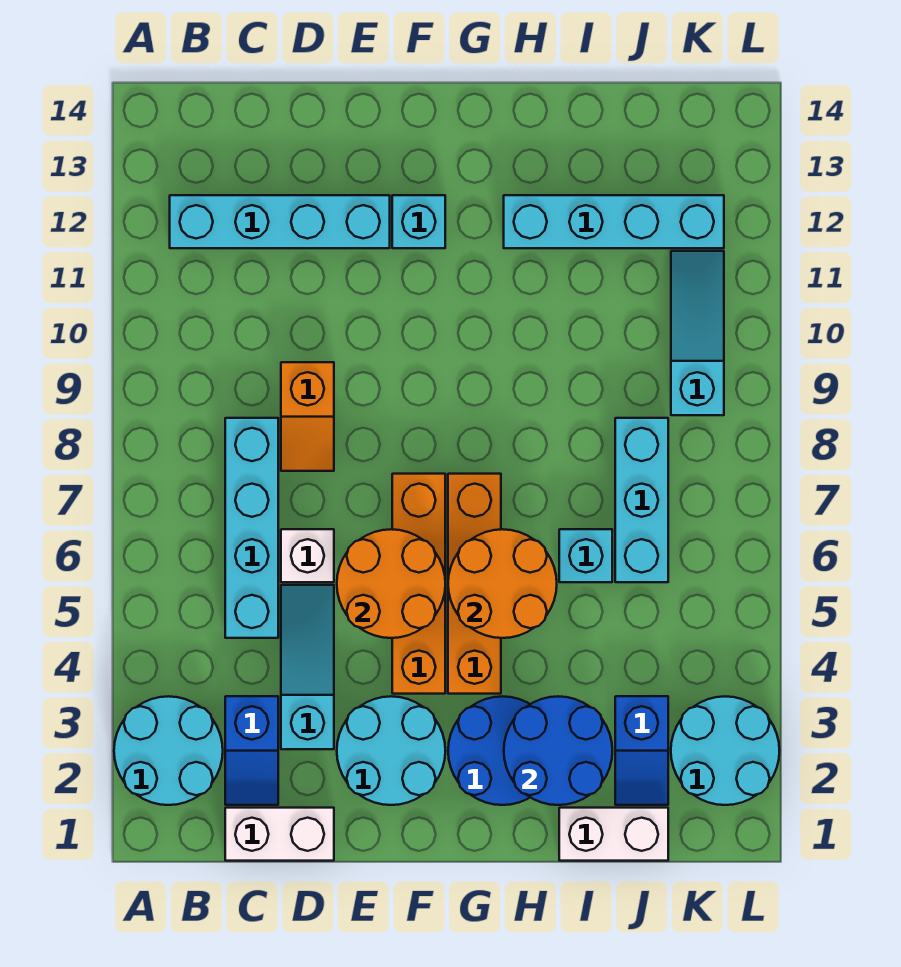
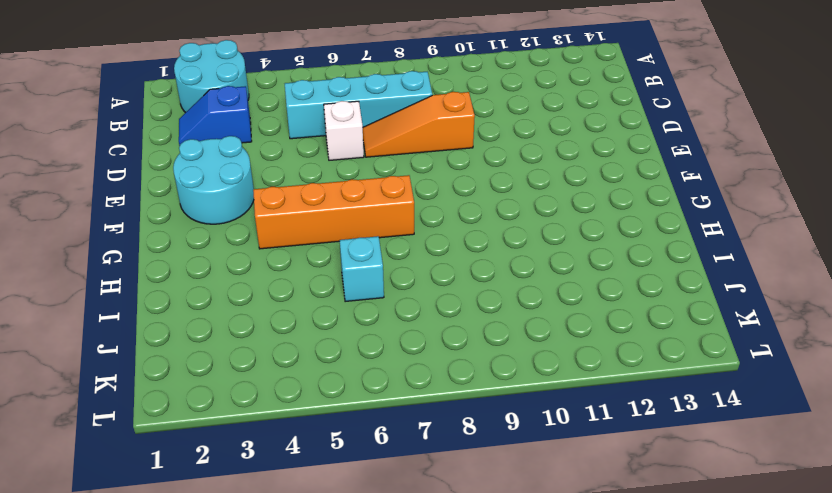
orange slope D7:D9 level 1 top 9 -> orange slope D8:D9 level 1 top 9
none -> cyan brick B12:E12 level 1
none -> white brick C1:D1 level 1
none -> cyan slope D3:D5 level 1 top 3

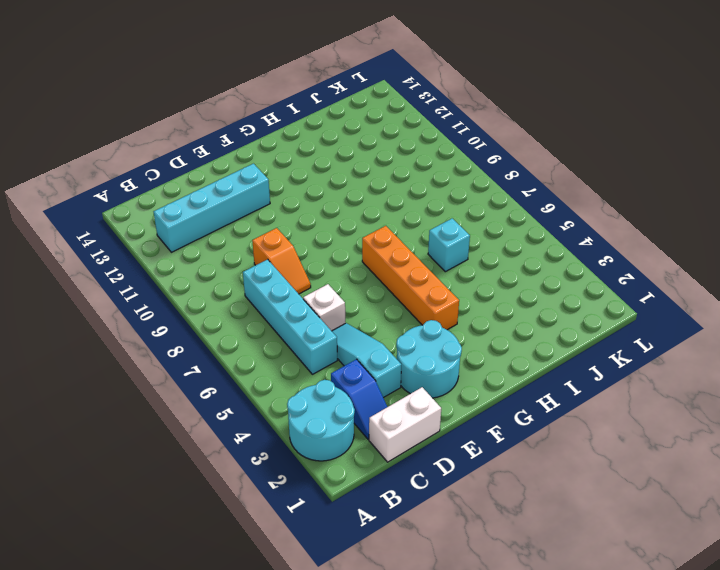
none -> orange brick F4:F7 level 1
none -> cyan brick F12 level 1
none -> blue round brick G2:H3 level 1

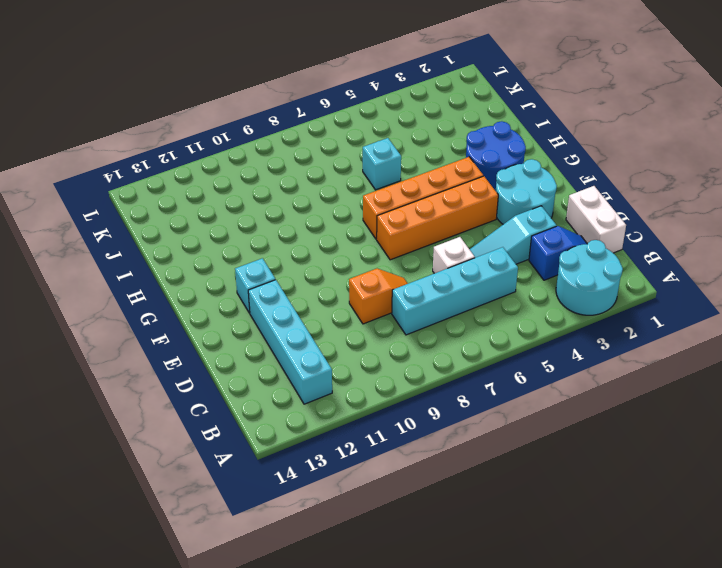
none -> cyan brick H12:K12 level 1
none -> white brick I1:J1 level 1
none -> blue slope J2:J3 level 1 top 3

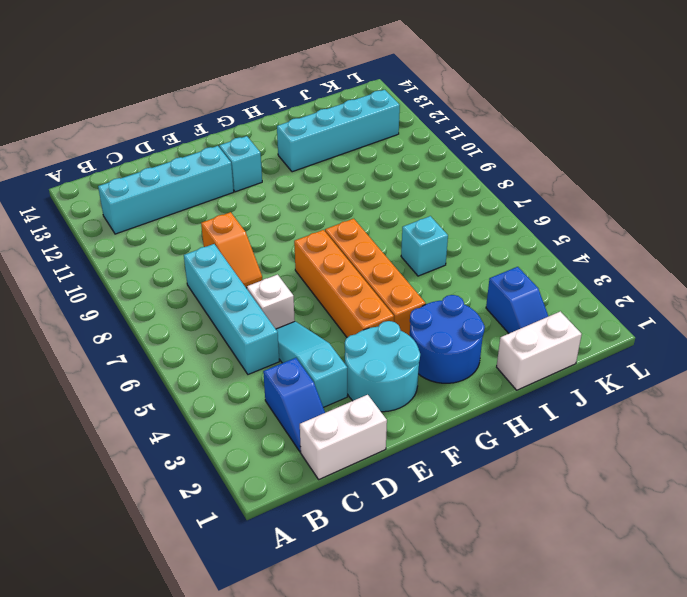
none -> cyan round brick A2:B3 level 1
none -> cyan brick J6:J8 level 1
none -> cyan round brick K2:L3 level 1

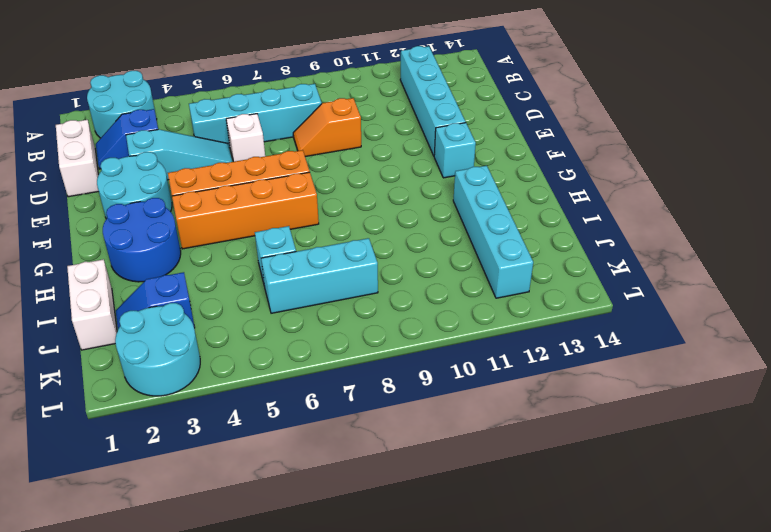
none -> cyan slope K9:K11 level 1 top 9
none -> orange round brick E5:F6 level 2
none -> orange round brick G5:H6 level 2

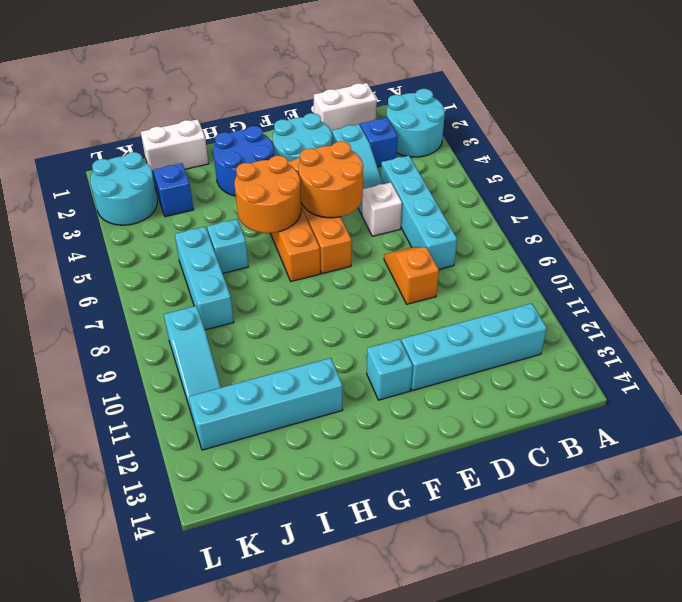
none -> blue round brick H2:I3 level 2

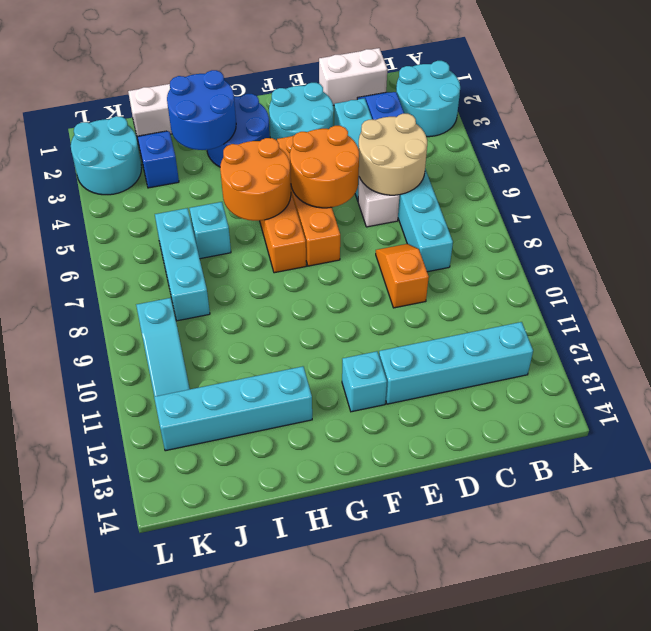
tan round brick C5:D6 level 2 -> none

